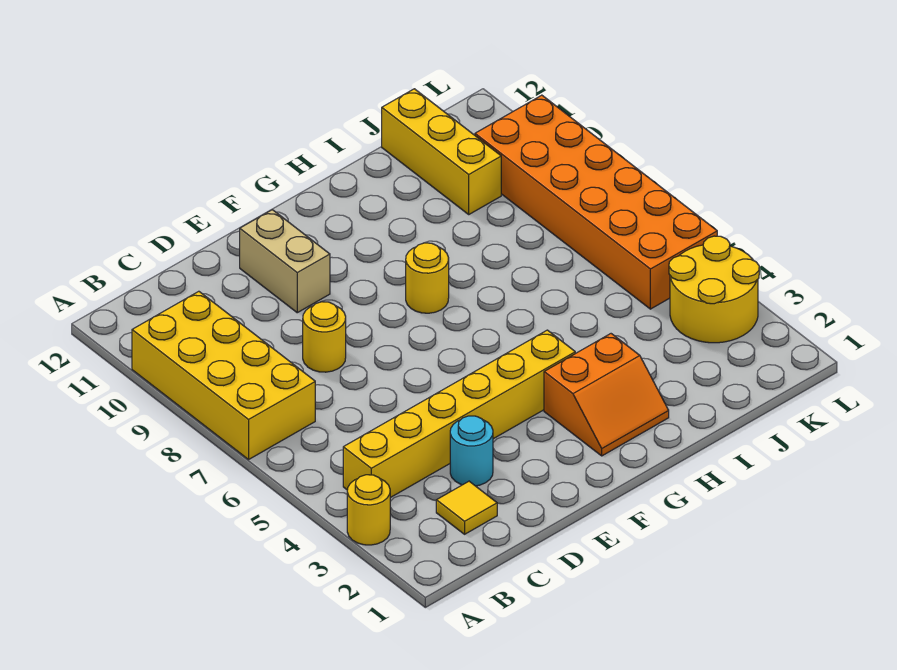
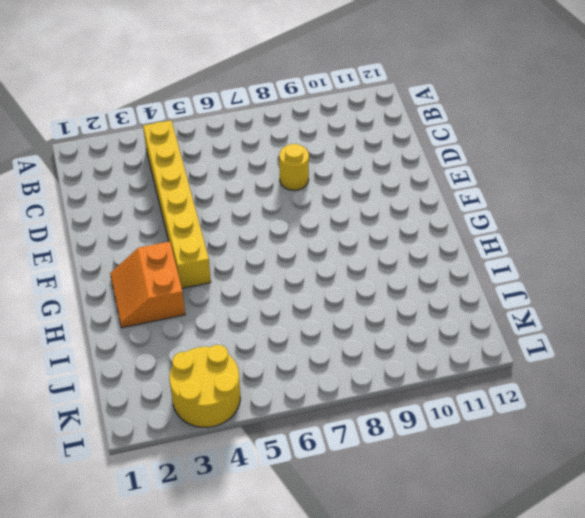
none -> yellow round brick A3 level 1
none -> yellow brick A7:B10 level 1
none -> yellow tile C2 level 1

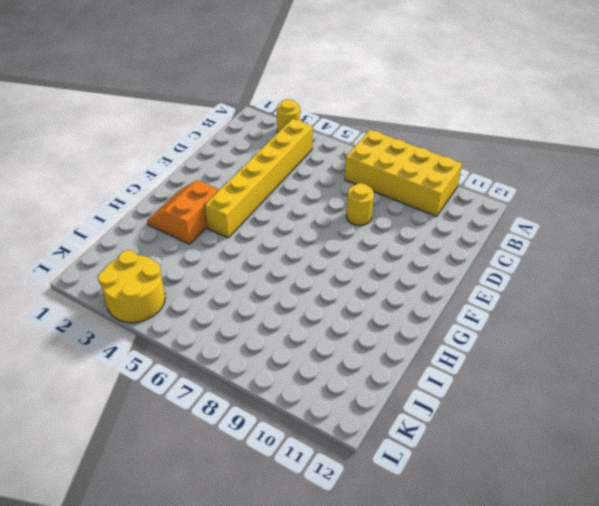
none -> yellow tile C2 level 1
none -> cyan round brick D3 level 1
none -> tan brick E10:E11 level 1

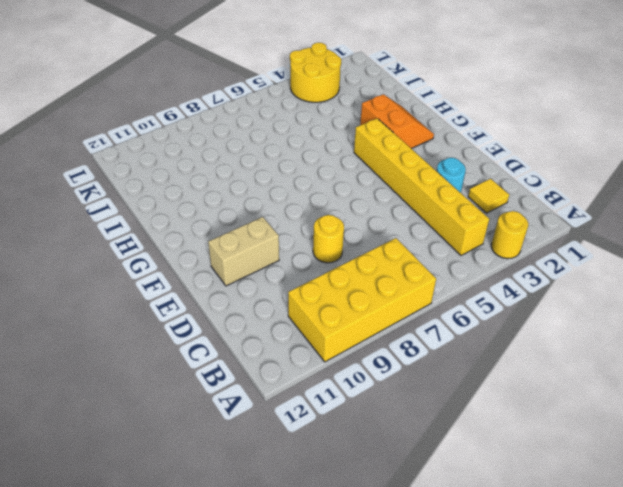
none -> yellow round brick G8 level 1
none -> yellow brick J10:J12 level 1
none -> orange brick K5:L10 level 1

